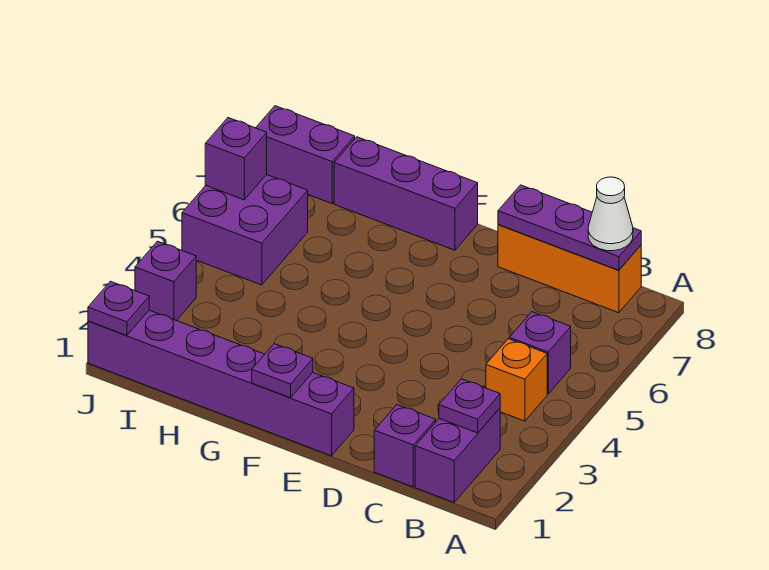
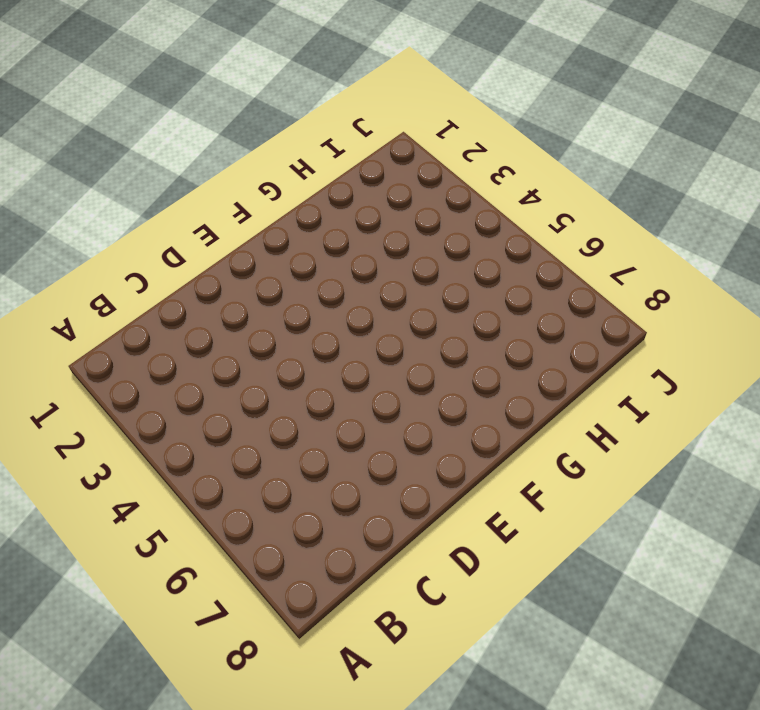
none -> purple brick B1:B2 level 1
none -> orange brick B4 level 1
none -> purple brick B5 level 1

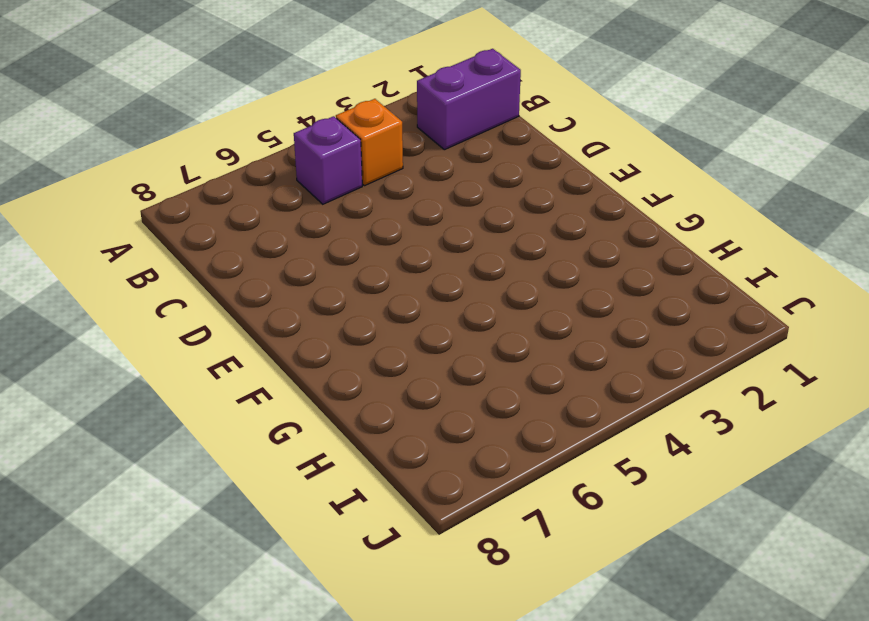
none -> orange brick B8:D8 level 1
none -> purple brick C1 level 1
none -> purple brick E1:J1 level 1

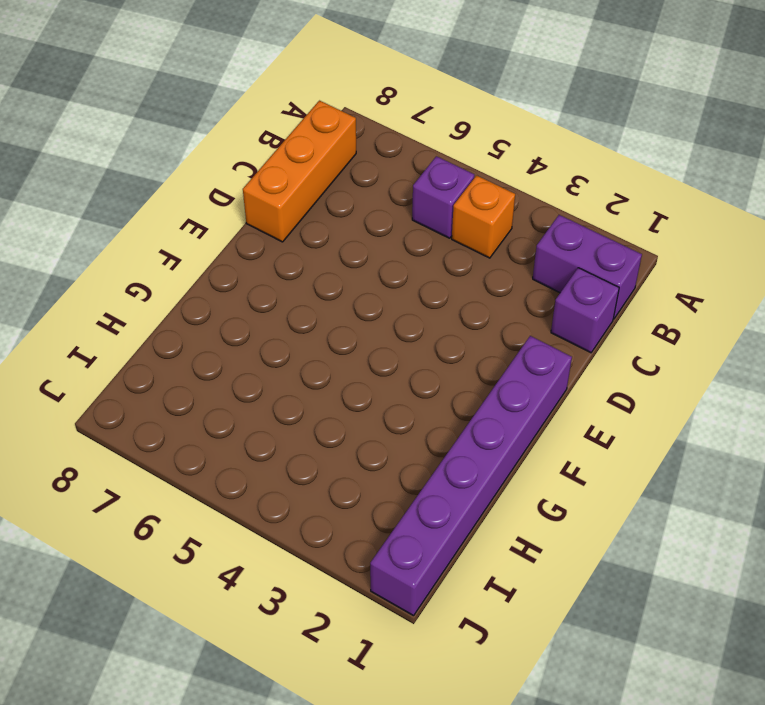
none -> purple brick F8:H8 level 1
none -> purple brick I5:J6 level 1
none -> purple brick I8:J8 level 1

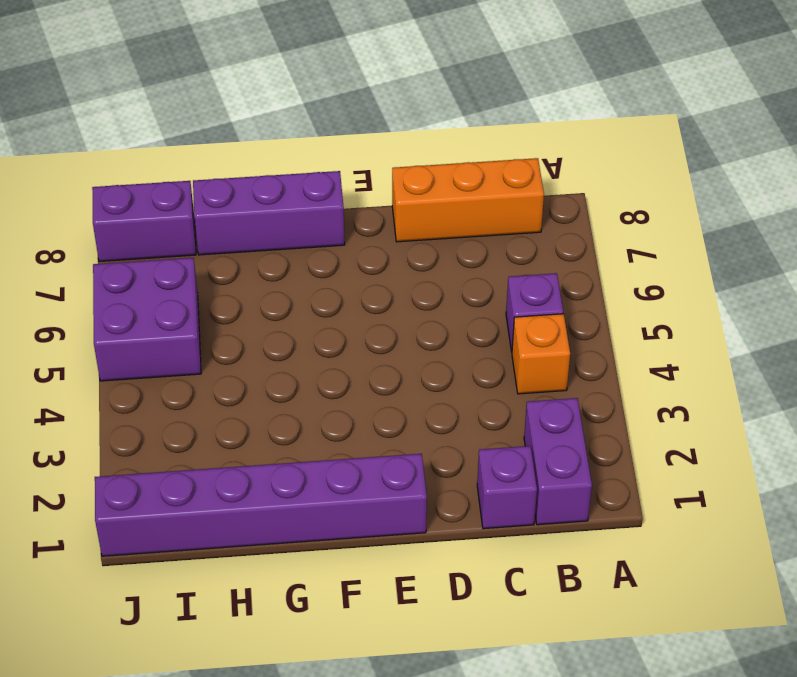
none -> purple brick J3 level 1
none -> purple plate B2 level 2
none -> purple plate B8:D8 level 2

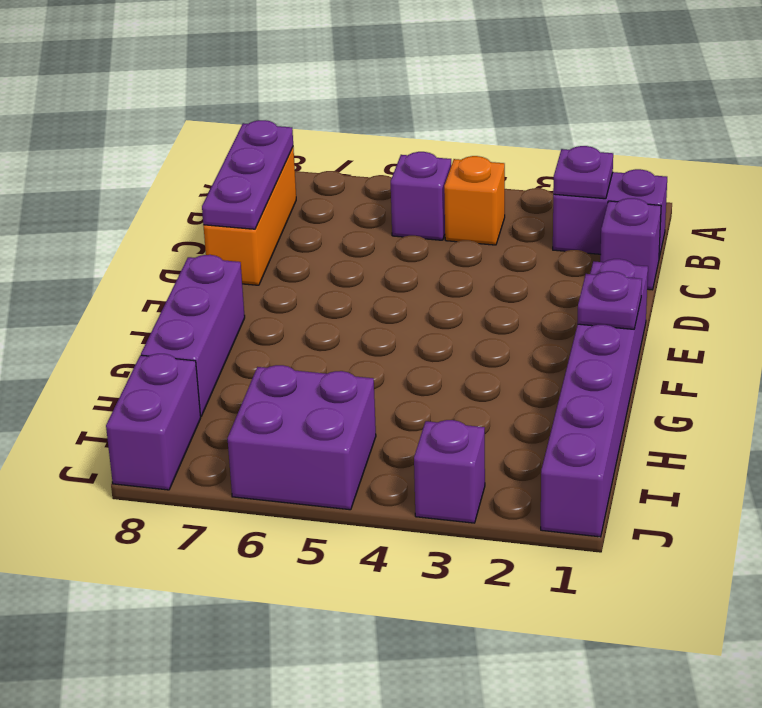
none -> purple plate J1 level 2
none -> purple brick J6 level 2
none -> white cone B8 level 3

